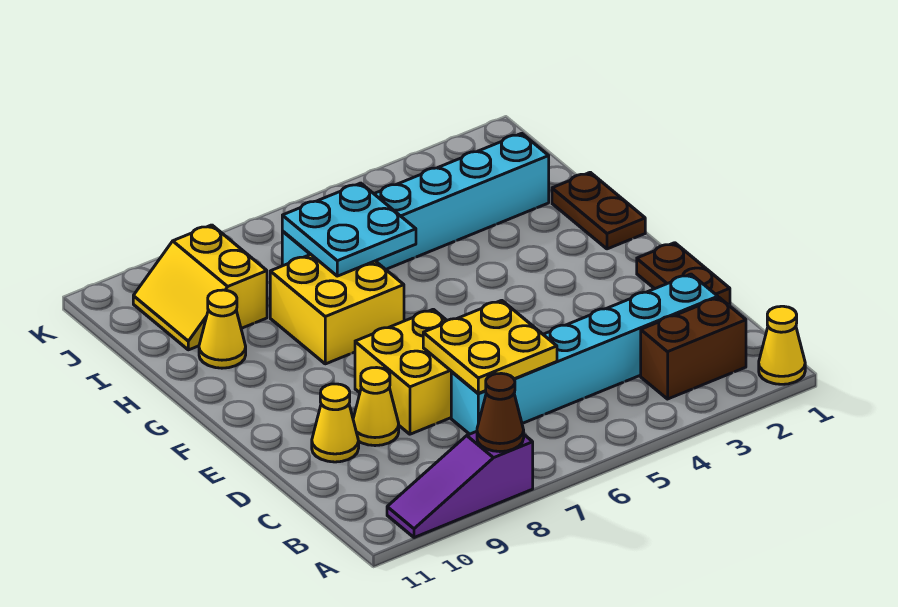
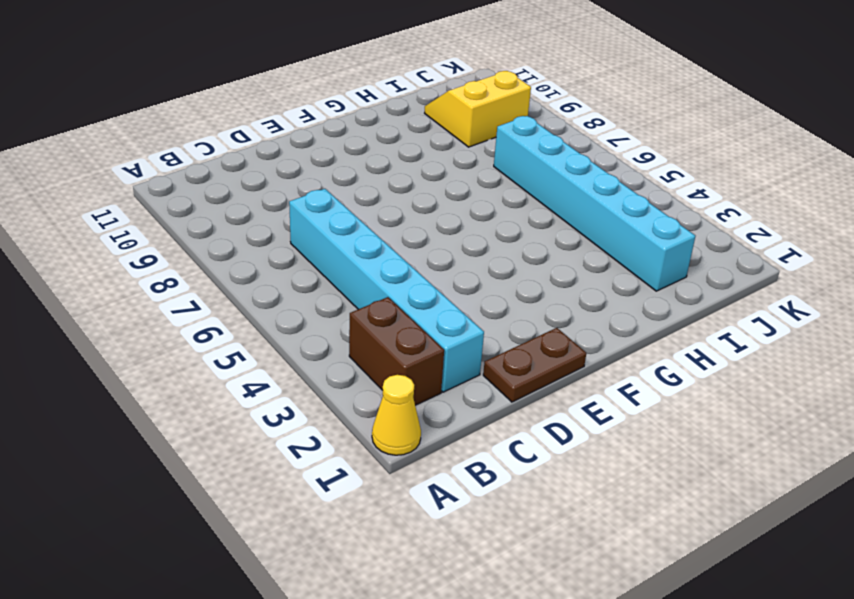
none -> purple slope A8:A10 level 1 top 8
none -> yellow brick D7:E8 level 1
none -> yellow cone D9 level 1

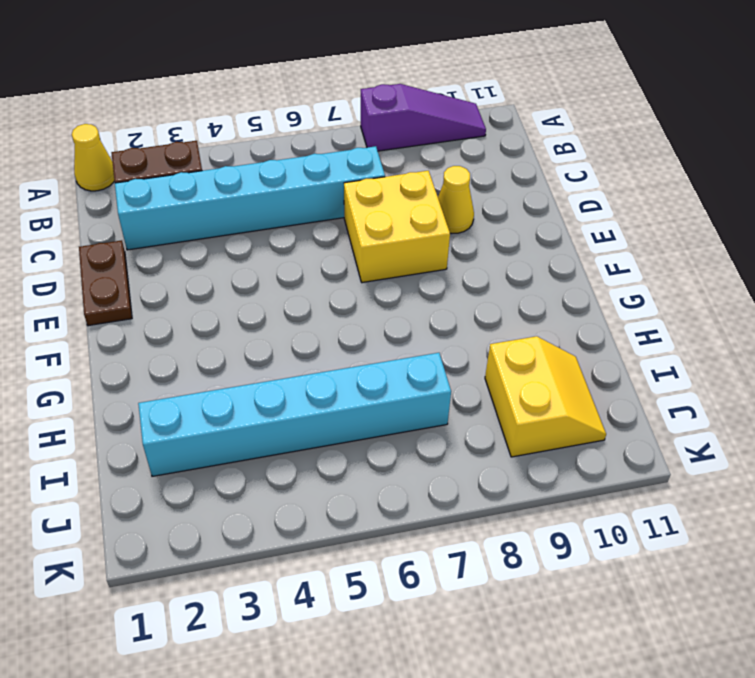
none -> yellow cone D10 level 1
none -> brown plate G1:H1 level 1
none -> yellow brick G7:H8 level 1

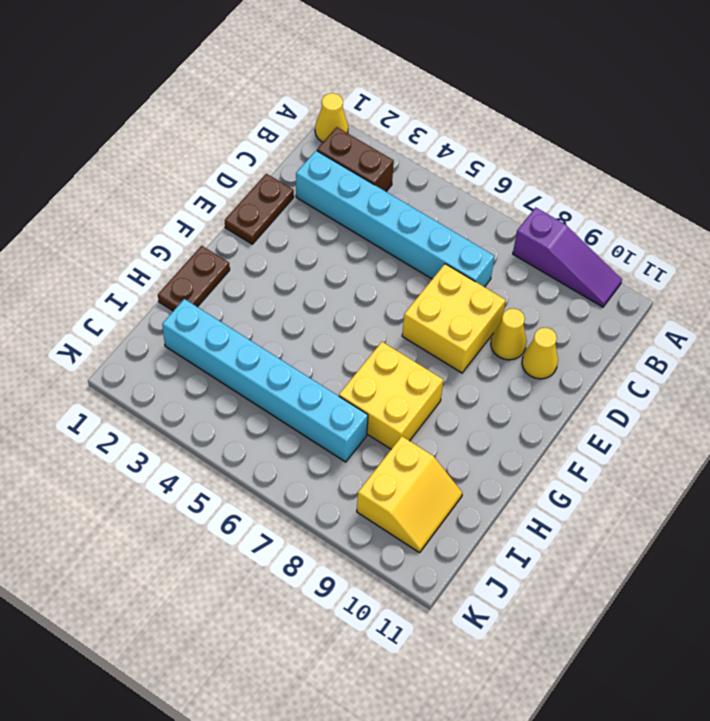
none -> yellow cone H10 level 1
none -> brown cone A8 level 2
none -> yellow plate C6:D7 level 2

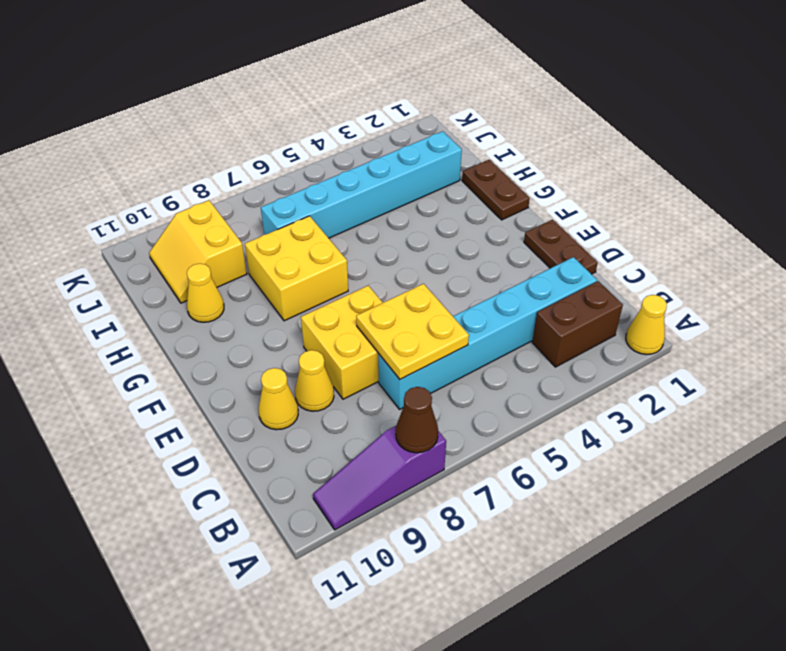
none -> cyan plate H6:I7 level 2

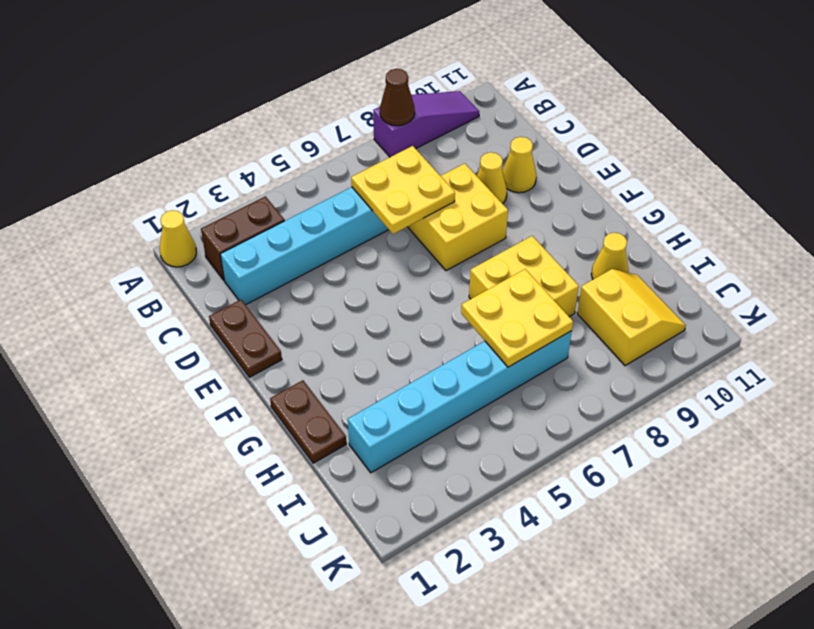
yellow plate H6:I7 level 2 -> cyan plate H6:I7 level 2

